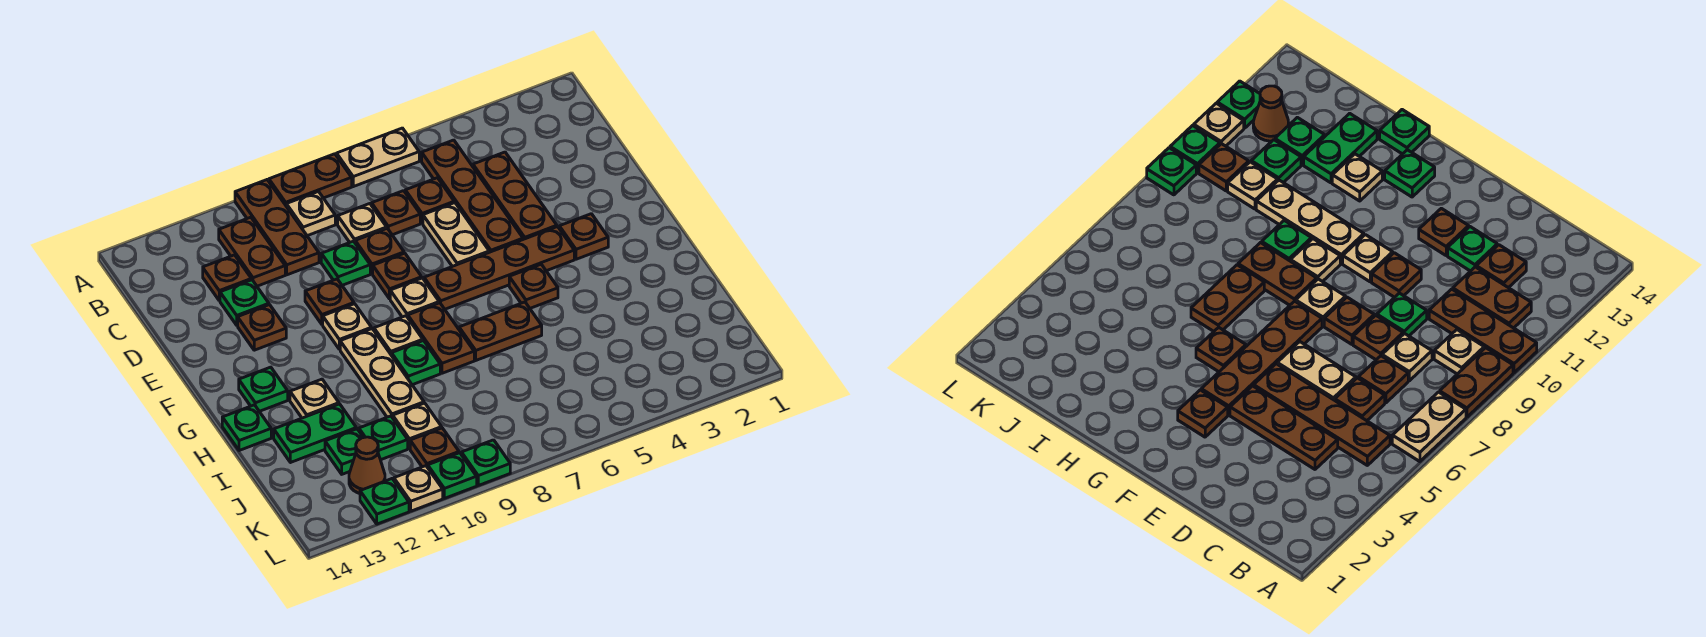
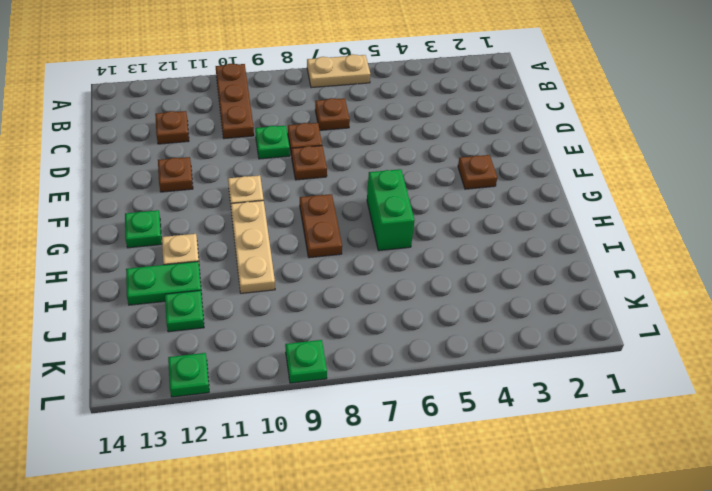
green brick G6:H6 level 1 -> brown plate H6:H7 level 1
none -> brown plate A8:A9 level 1
none -> brown plate B5:E5 level 1
none -> tan plate B9 level 1
none -> brown plate B11:C11 level 1

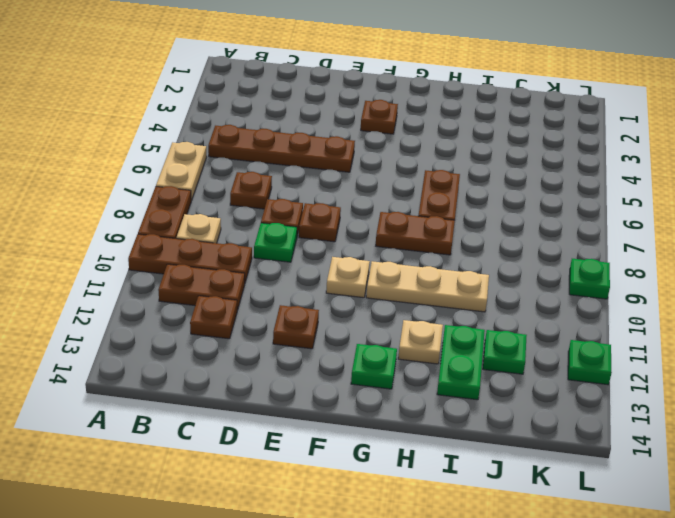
none -> brown plate C4:E4 level 1
none -> brown plate C6 level 1
none -> tan plate C8 level 1
none -> tan plate D6:E6 level 1

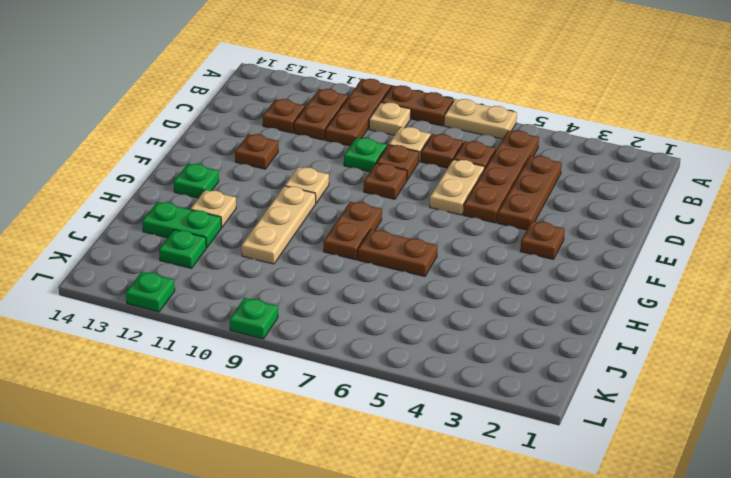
none -> green plate D12 level 1
none -> brown plate E10 level 1
none -> brown plate F4:F7 level 1
none -> tan plate F8 level 1

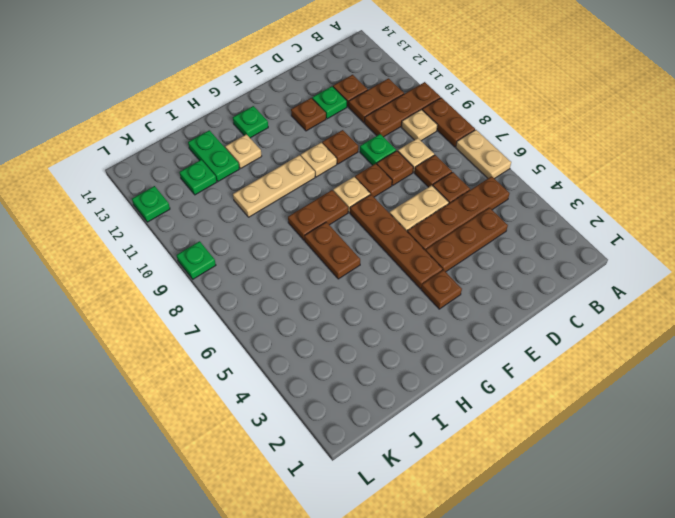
none -> brown plate G5 level 1
none -> tan plate G9 level 1
none -> green plate H9 level 1
none -> green plate H14 level 1

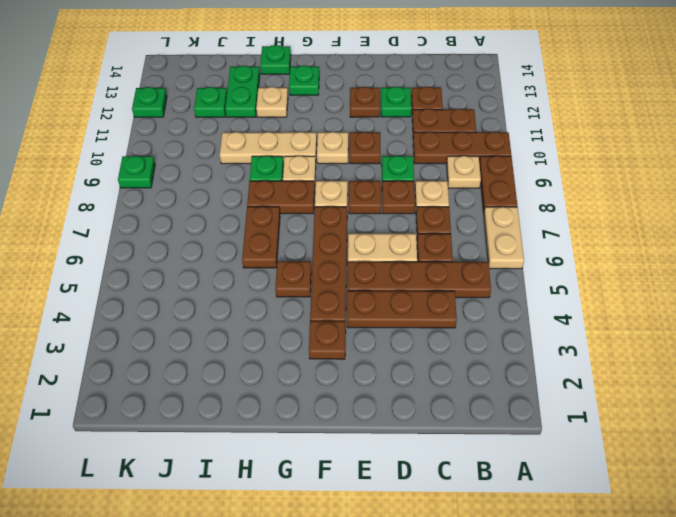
none -> tan plate J10 level 1
none -> green plate J11 level 1
none -> brown plate K10 level 1
none -> brown cone K12 level 1

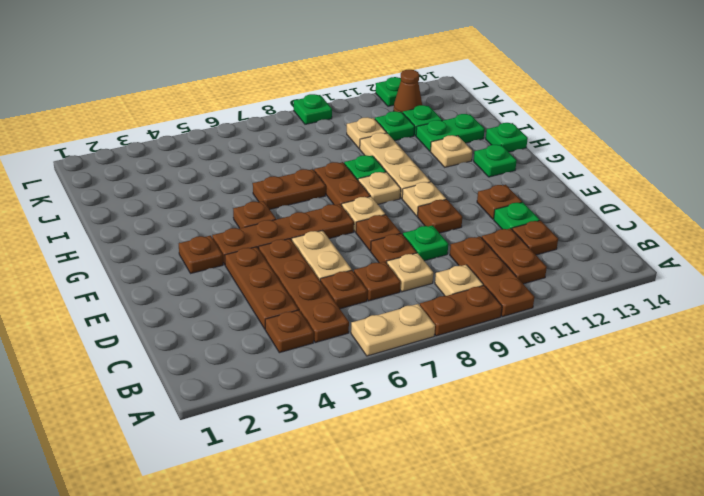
brown plate B4 level 1 -> brown plate K10 level 1
none -> green plate L10 level 1
none -> tan plate L11 level 1

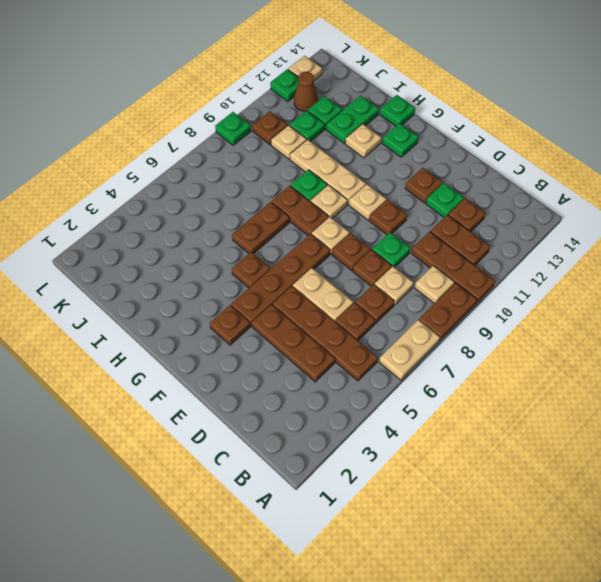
tan plate L13 level 1 -> tan plate L11 level 1
none -> green plate L10 level 1

